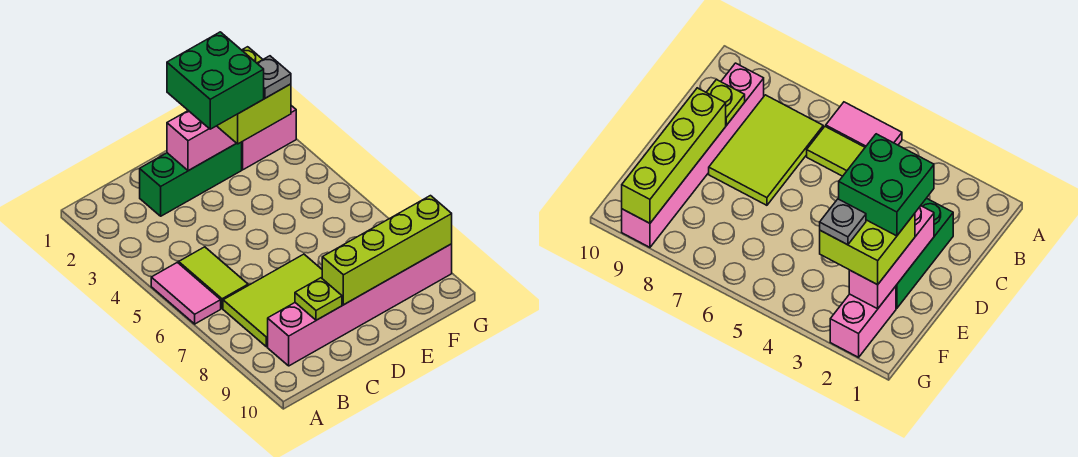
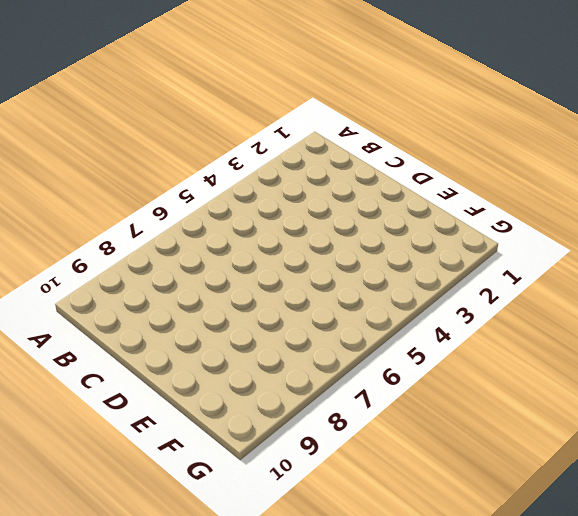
none -> pink tile A5:A6 level 1
none -> lime tile B5:B6 level 1
none -> lime tile B7:D8 level 1

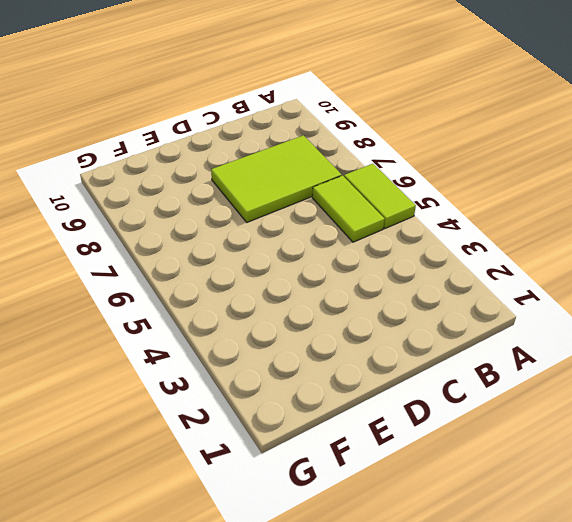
lime tile A5:A6 level 1 -> pink tile A5:A6 level 1
none -> pink brick B9:G9 level 1
none -> green brick C2:E2 level 1
none -> pink brick F2:G2 level 1

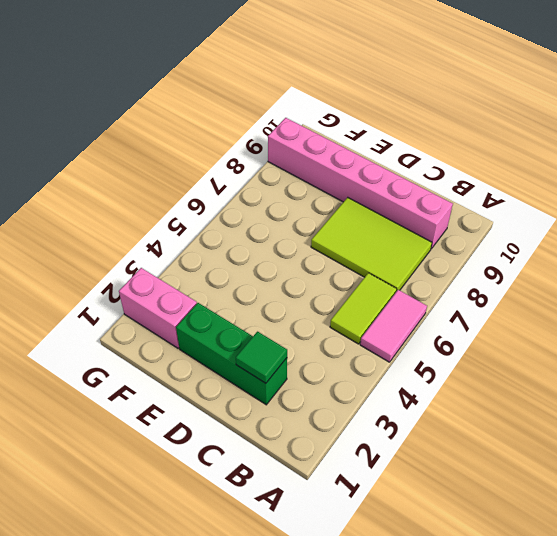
green tile C2 level 2 -> none
none -> lime plate C9 level 2
none -> pink brick D2:F2 level 2
none -> lime brick D9:G9 level 2

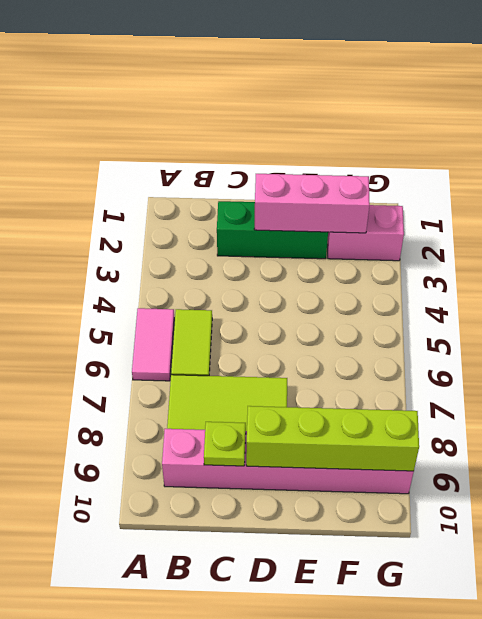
none -> lime brick E2:F3 level 3
none -> green brick D2:E3 level 4
none -> grey plate F3 level 4

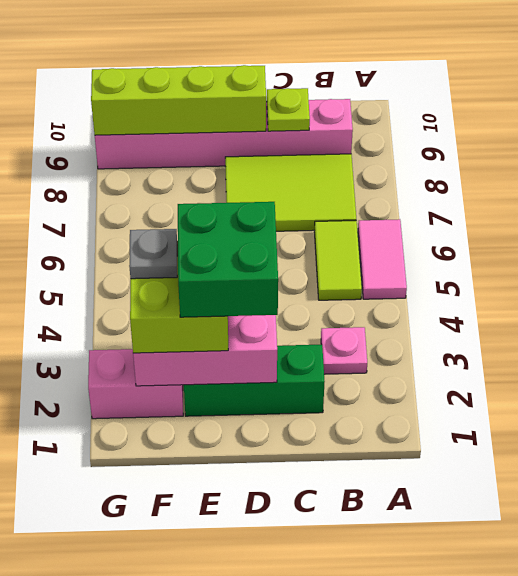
pink plate B3 level 1 -> none

